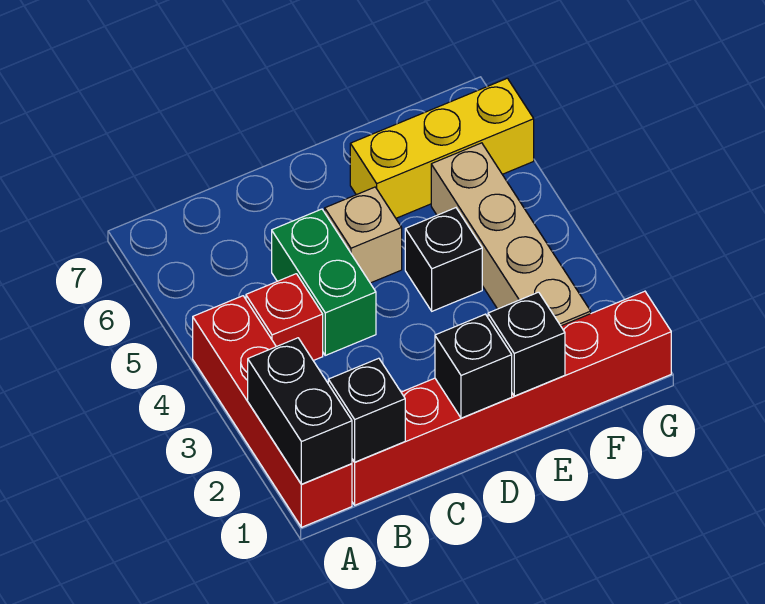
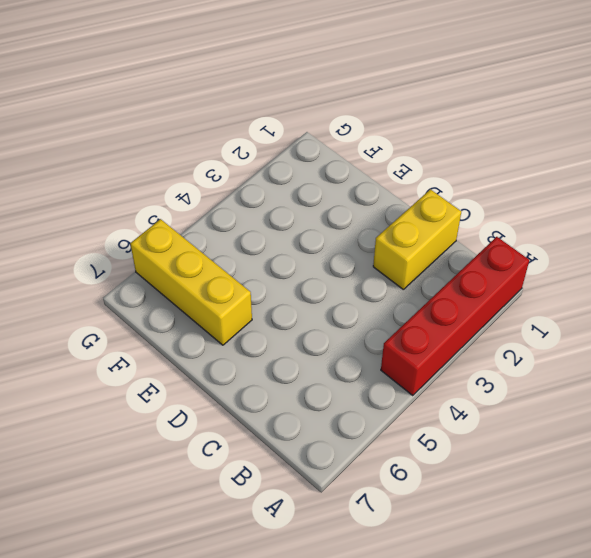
yellow brick C1:C2 level 1 -> red brick B1:G1 level 1
none -> red brick B4 level 1
none -> green brick C4:C5 level 1
none -> tan brick D5 level 1

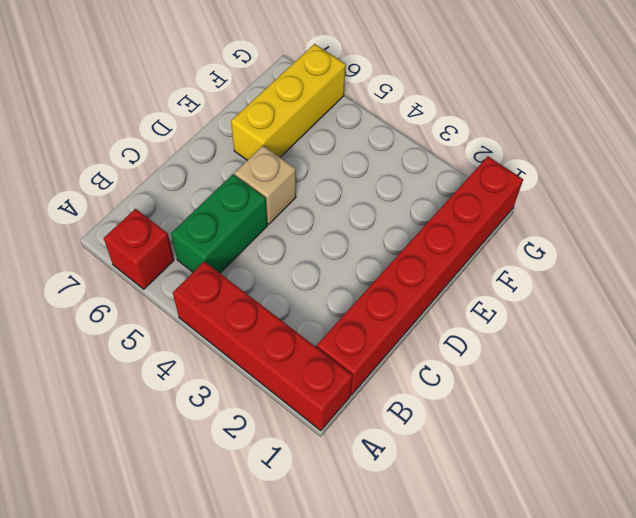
red brick A6 level 1 -> red brick B4 level 1
green brick B5:C5 level 1 -> green brick C4:C5 level 1
none -> black brick E4 level 1
none -> tan brick F2:F5 level 1
none -> black brick A1:A2 level 2

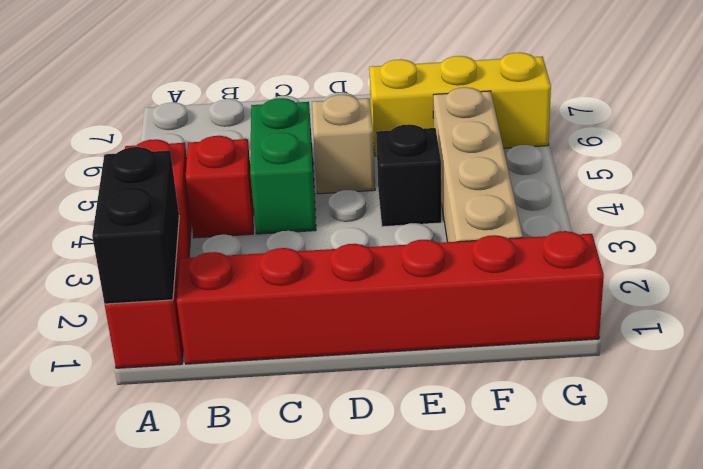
none -> black brick B1 level 2
none -> black brick D1 level 2
none -> black brick E1 level 2

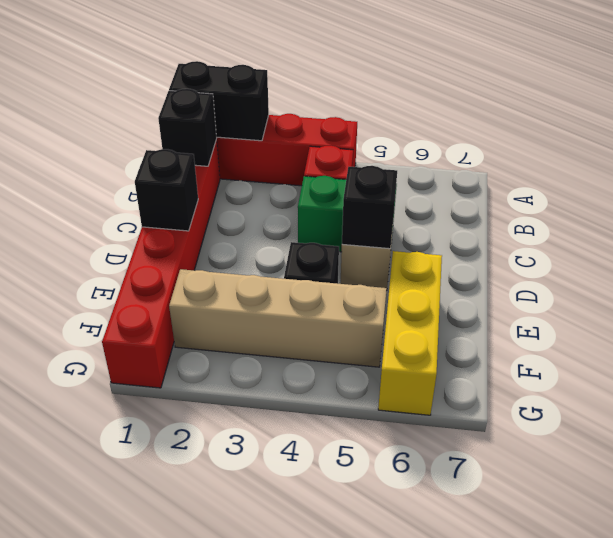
black brick D5 level 2 -> black brick E1 level 2

